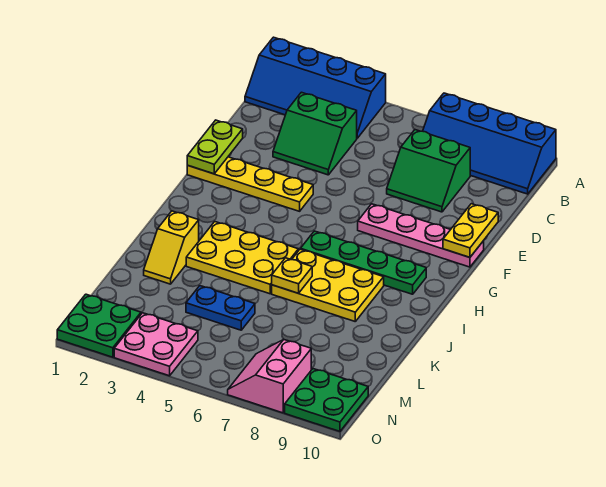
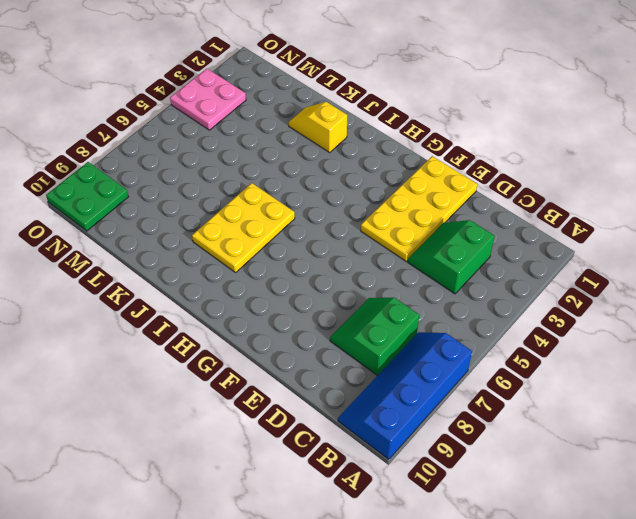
yellow plate E1:F4 level 1 -> yellow plate F1:F4 level 1
none -> blue slope A1:B4 level 1 top A
none -> pink plate F7:F10 level 1
none -> green plate H6:H9 level 1

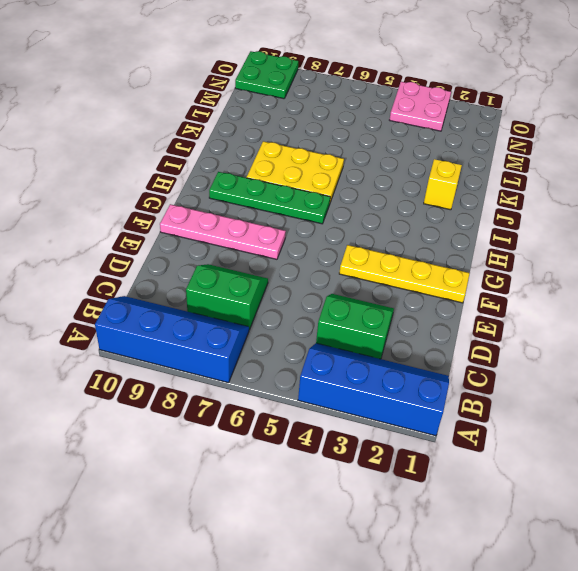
none -> yellow plate I3:J5 level 1
none -> blue plate L4:L5 level 1
none -> green plate N1:O2 level 1

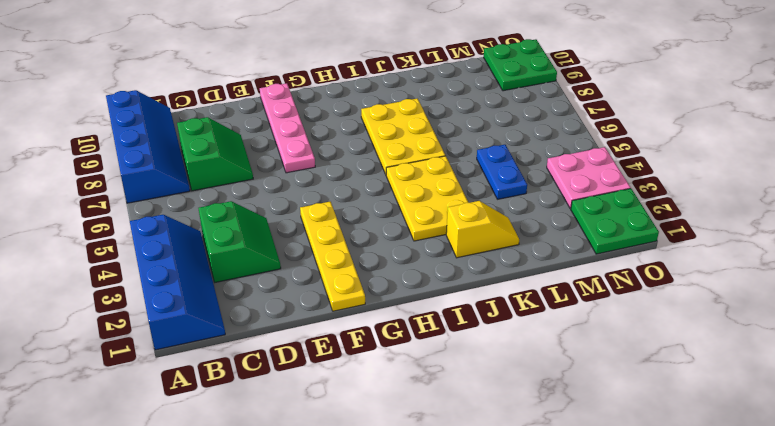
none -> green plate H6:H9 level 1
none -> pink slope N7:O8 level 1 top 8
none -> lime plate E1:F1 level 2

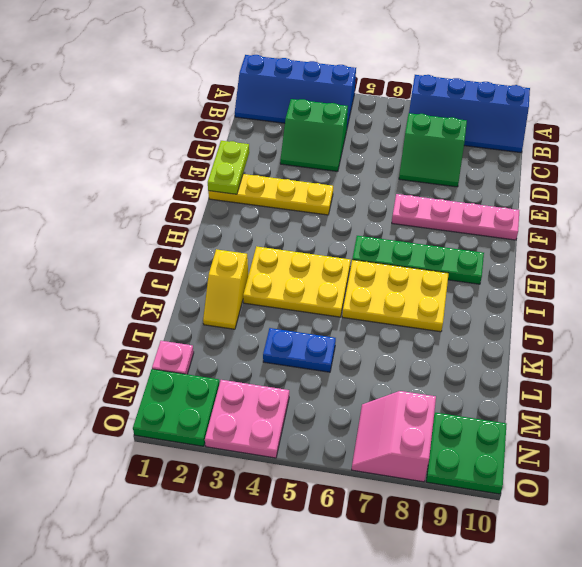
pink plate M1 level 1 -> none
none -> yellow plate E10:F10 level 2
none -> yellow plate J6 level 2

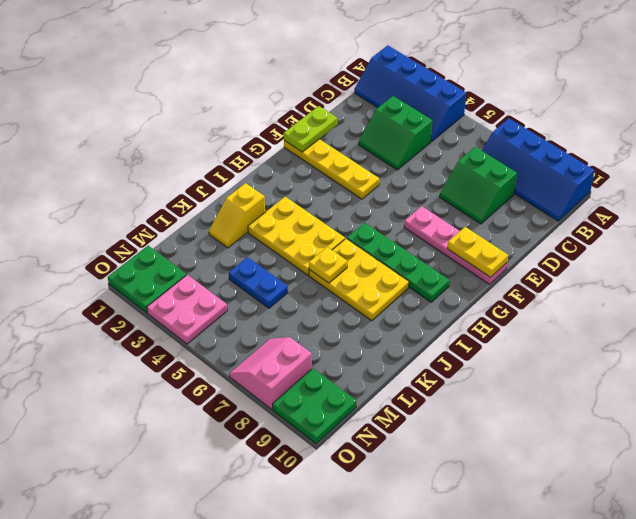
yellow plate F9:F10 level 2 -> yellow plate E10:F10 level 2

